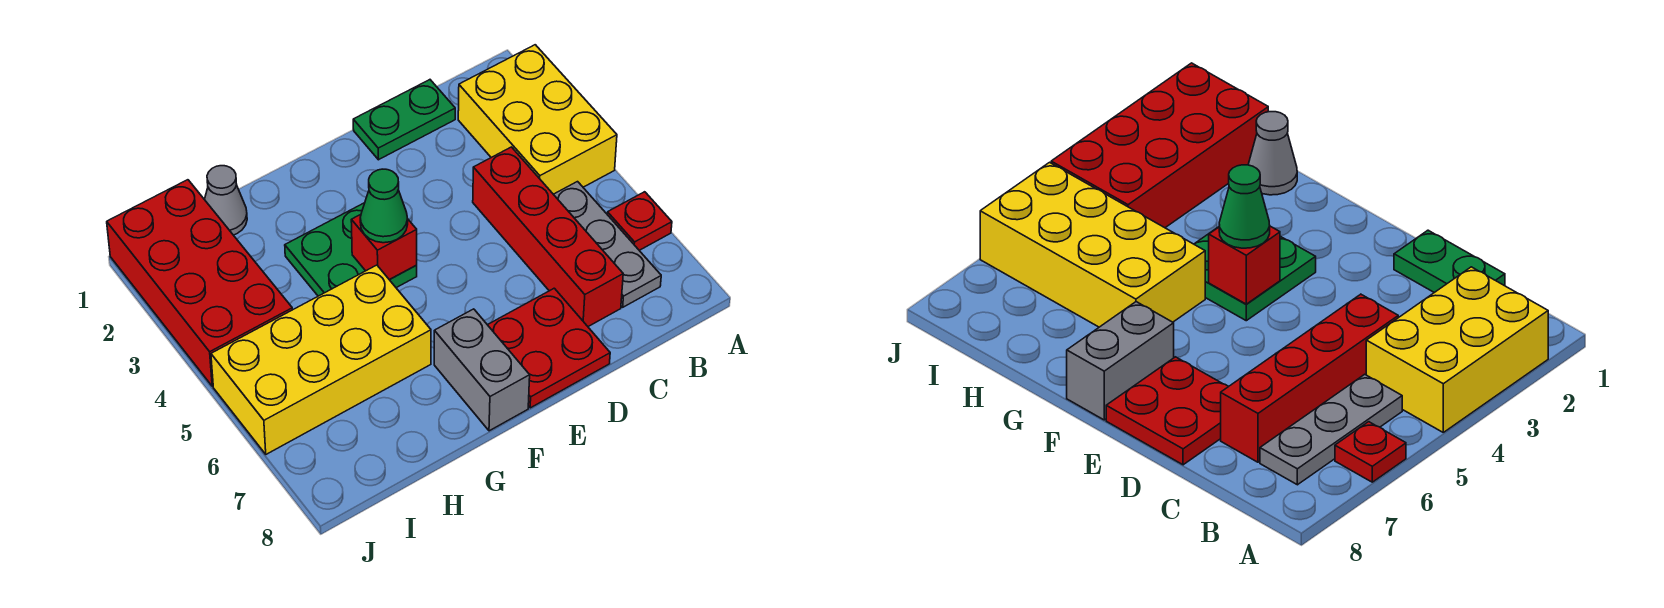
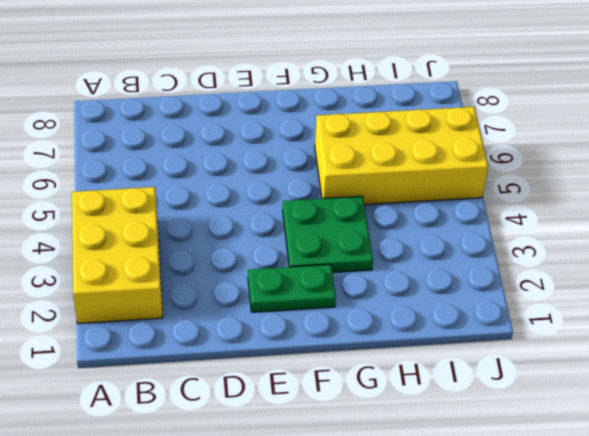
green plate E2:F2 level 1 -> green plate C1:D1 level 1
none -> red plate A6 level 1
none -> grey plate B5:B7 level 1
none -> red brick C4:C7 level 1

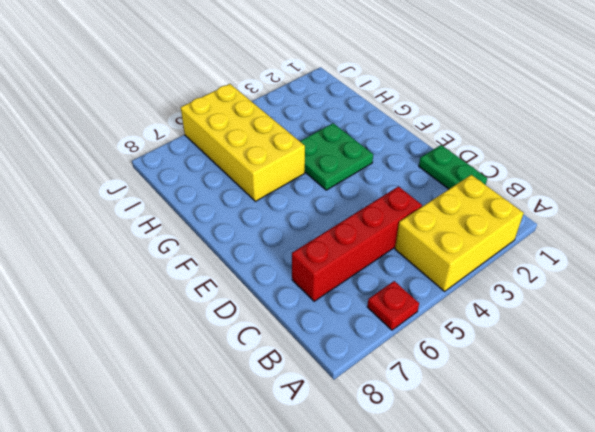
none -> grey plate B5:B7 level 1
none -> red plate D7:E8 level 1
none -> grey brick F7:F8 level 1

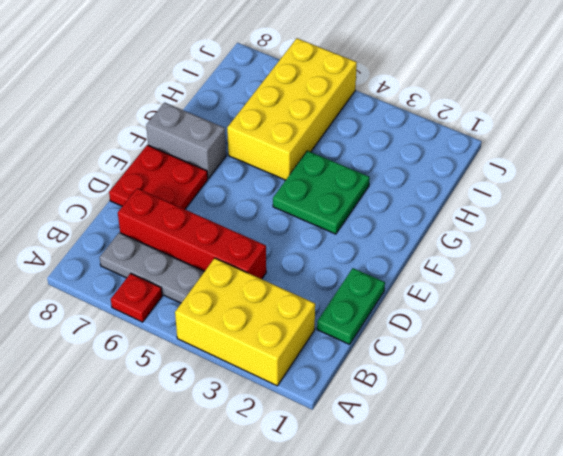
none -> grey cone H1 level 1
none -> red brick I1:J4 level 1
none -> red brick F4 level 2

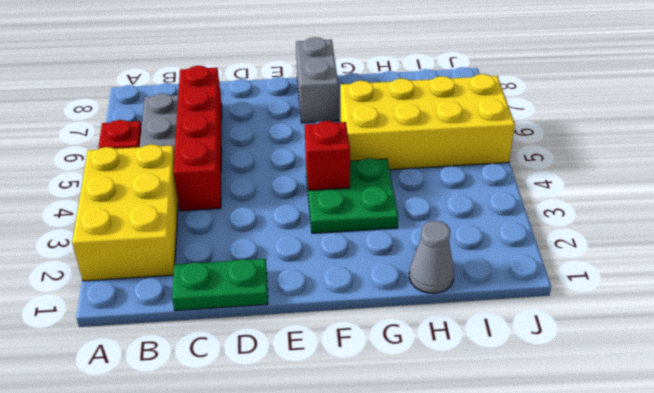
none -> red plate D7:E8 level 1
none -> red brick I1:J4 level 1
none -> green cone F4 level 3

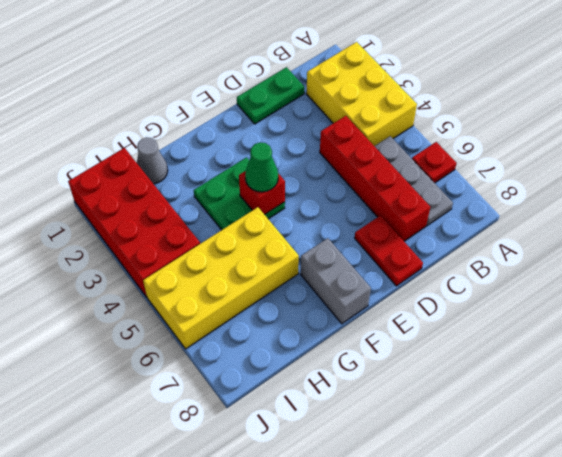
red plate D7:D8 level 1 -> red plate D7:E8 level 1

